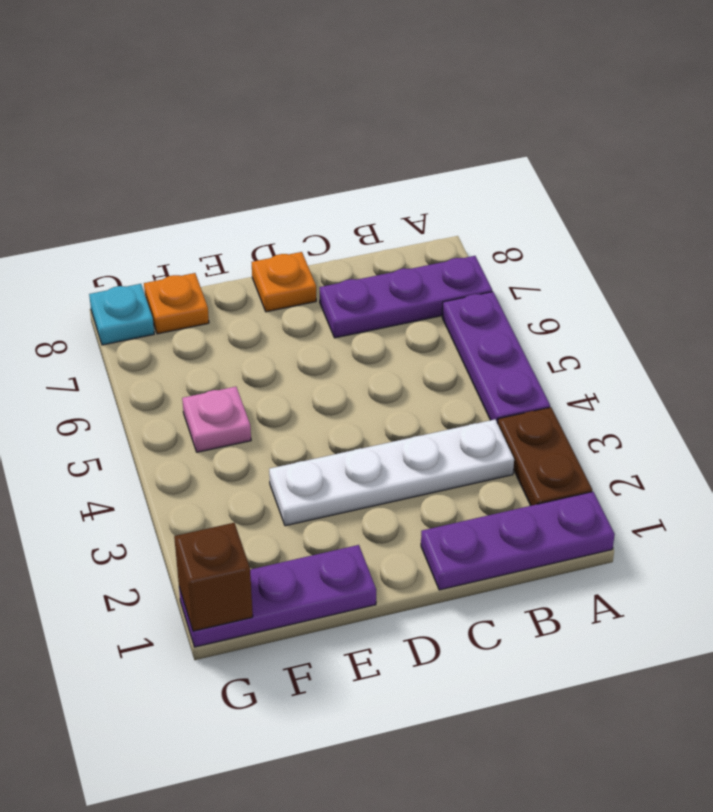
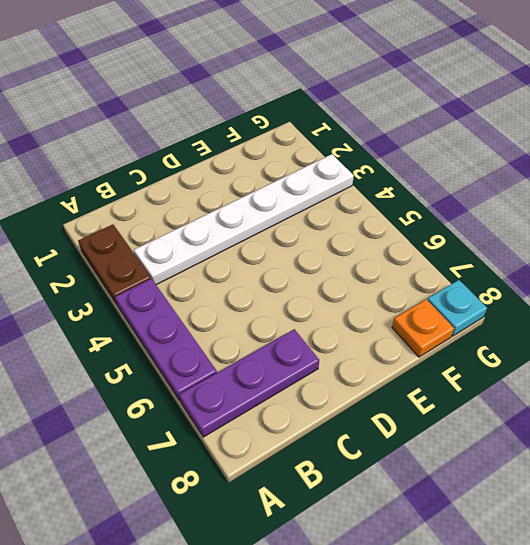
white plate B3:G3 level 1 -> white plate B3:E3 level 1
none -> purple plate A1:C1 level 1
none -> orange plate D8 level 1

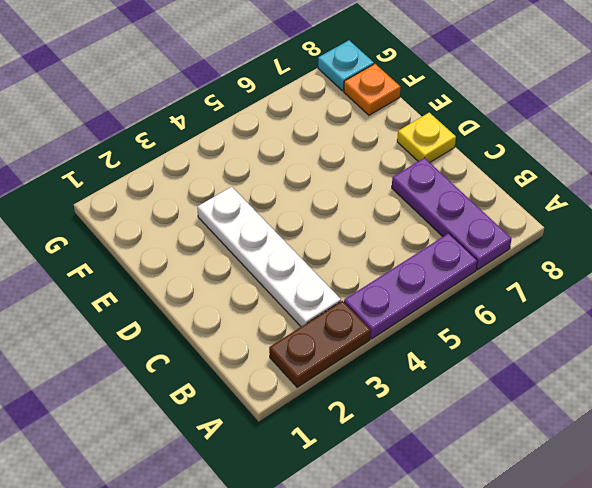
yellow plate D8 level 1 -> orange plate D8 level 1
none -> purple plate A1:C1 level 1
none -> purple plate E1:G1 level 1

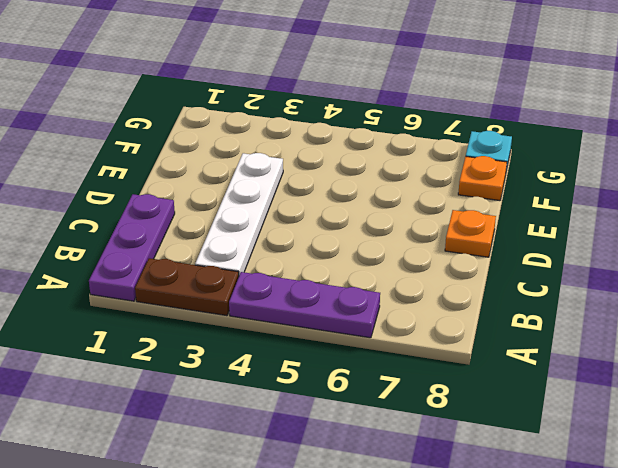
none -> purple plate A7:C7 level 1
none -> purple plate E1:G1 level 1

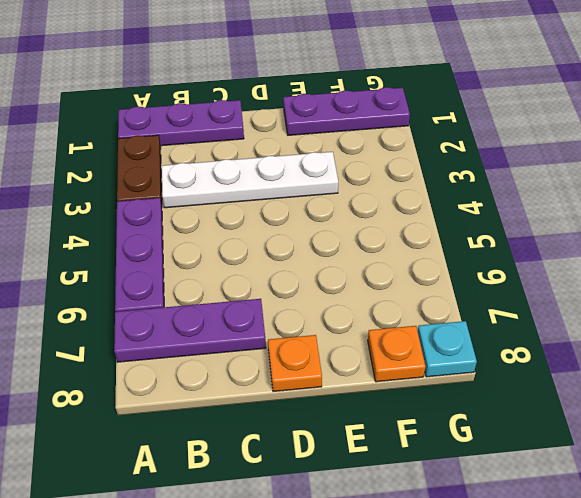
none -> pink plate F5 level 1
none -> brown brick G1 level 2

